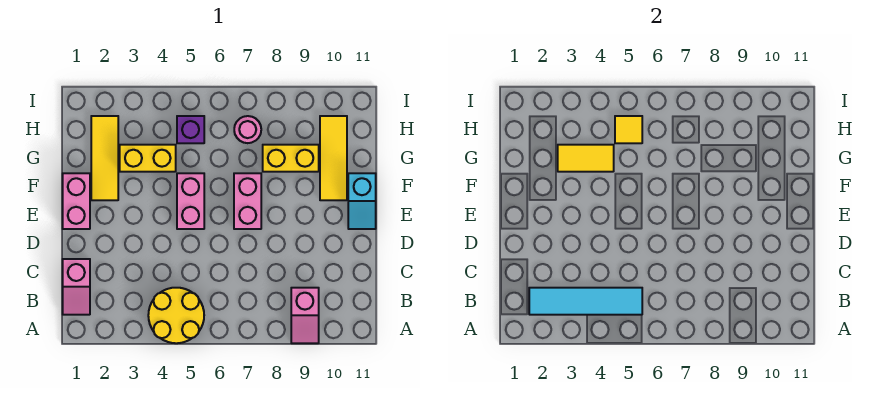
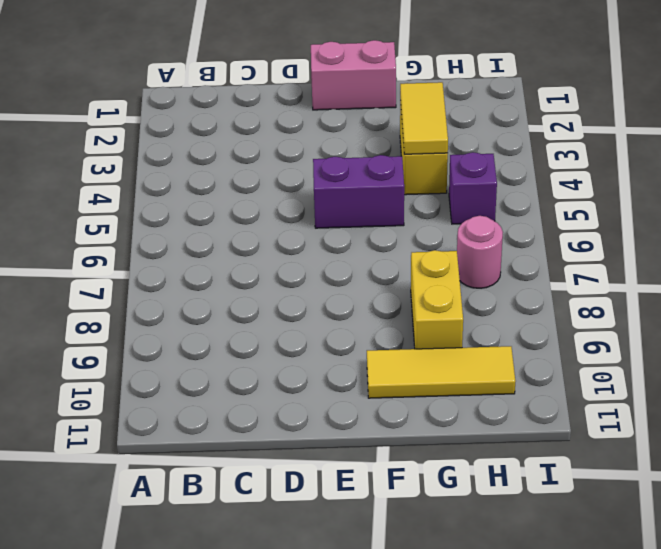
purple brick E5:F5 level 1 -> pink brick E5:F5 level 1
none -> yellow round brick A4:B5 level 1
none -> pink slope A9:B9 level 1 top B
none -> pink slope B1:C1 level 1 top C

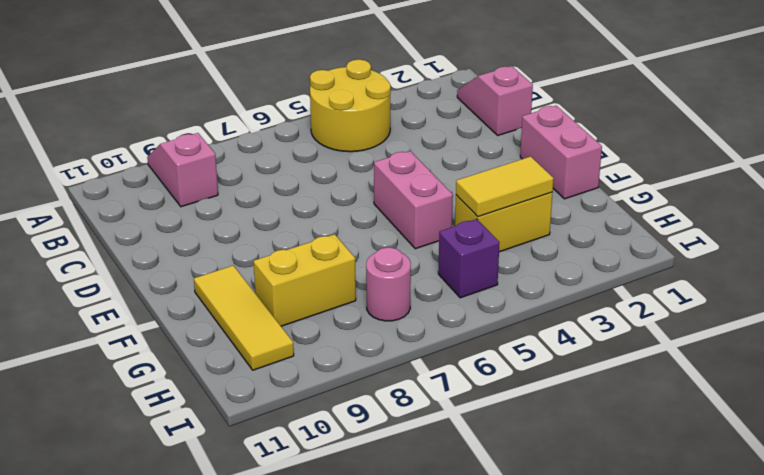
none -> pink brick E7:F7 level 1
none -> cyan slope E11:F11 level 1 top F
none -> yellow tile F2:H2 level 1

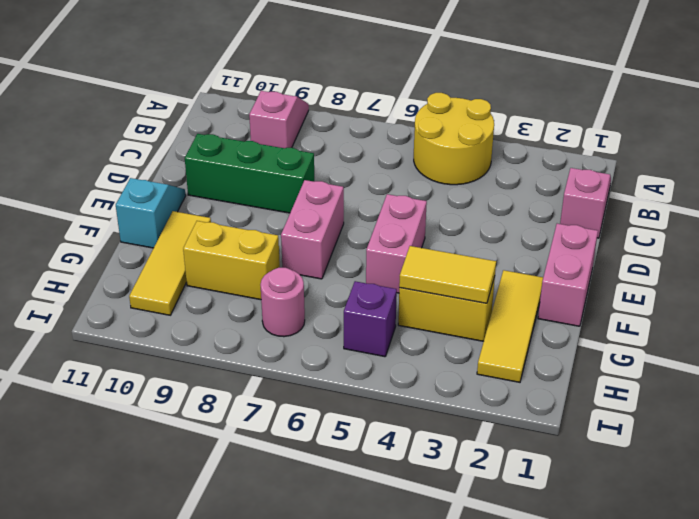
green brick D8:D10 level 1 -> none
none -> cyan tile B2:B5 level 2
none -> yellow tile H5 level 2

